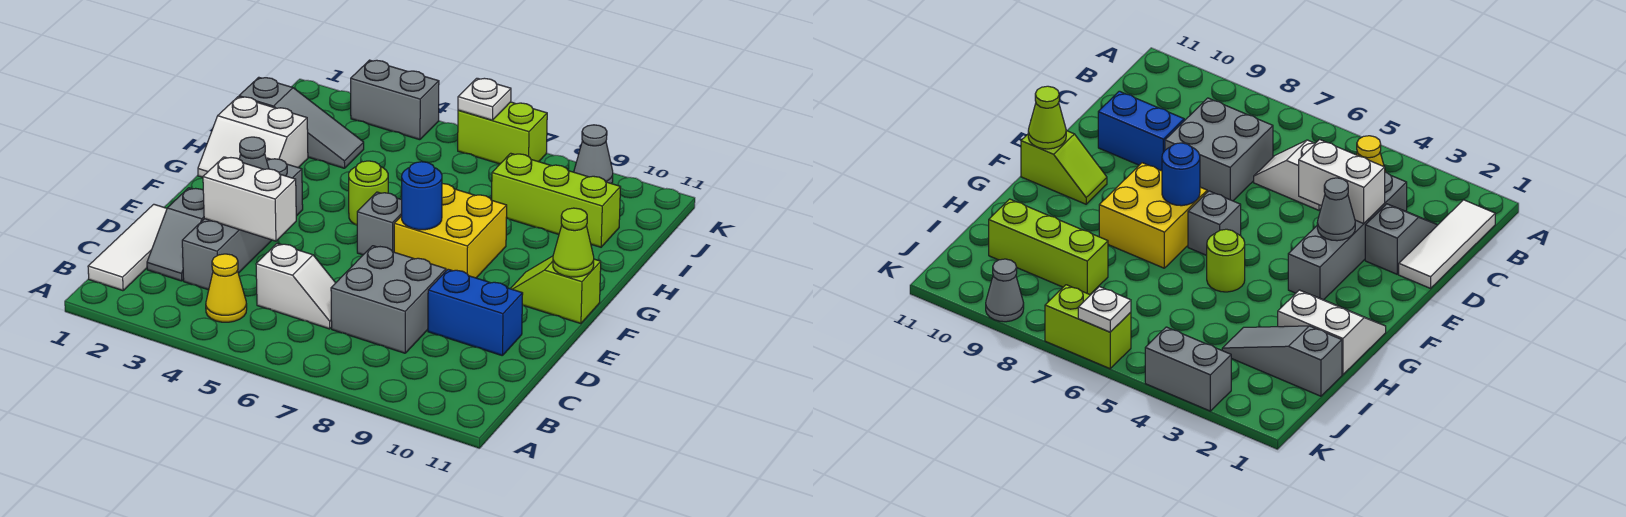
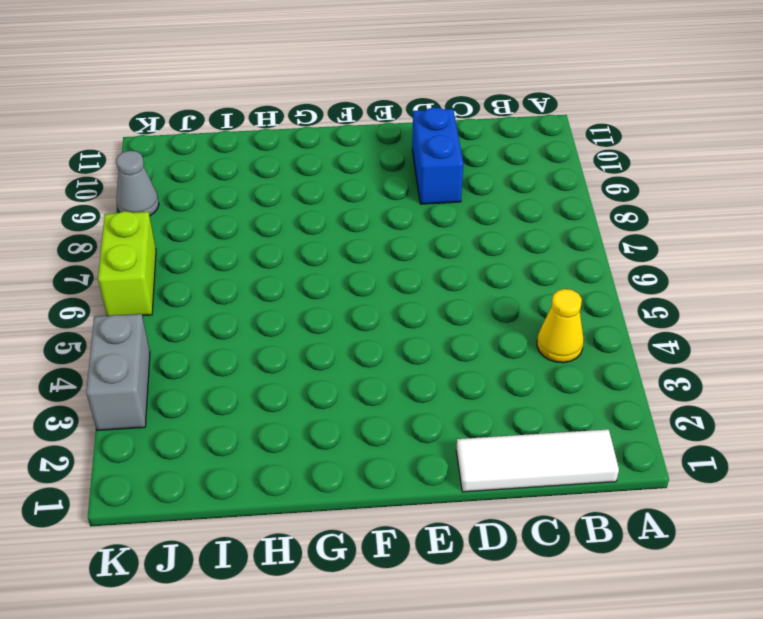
none -> grey slope C2:D2 level 1 top D
none -> grey brick C3:F3 level 1
none -> white slope C5:C6 level 1 top 5

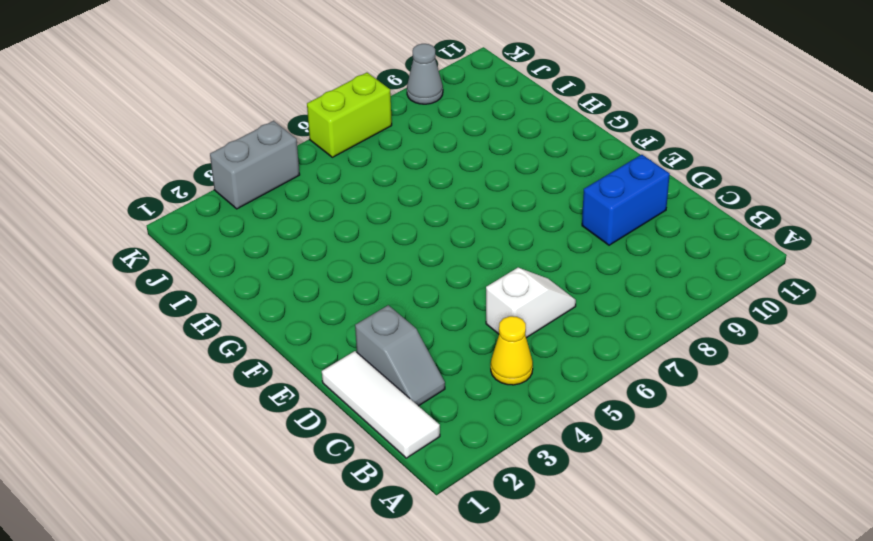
none -> grey brick C3:F3 level 1
none -> grey brick C7:D8 level 1
none -> grey brick F6 level 1

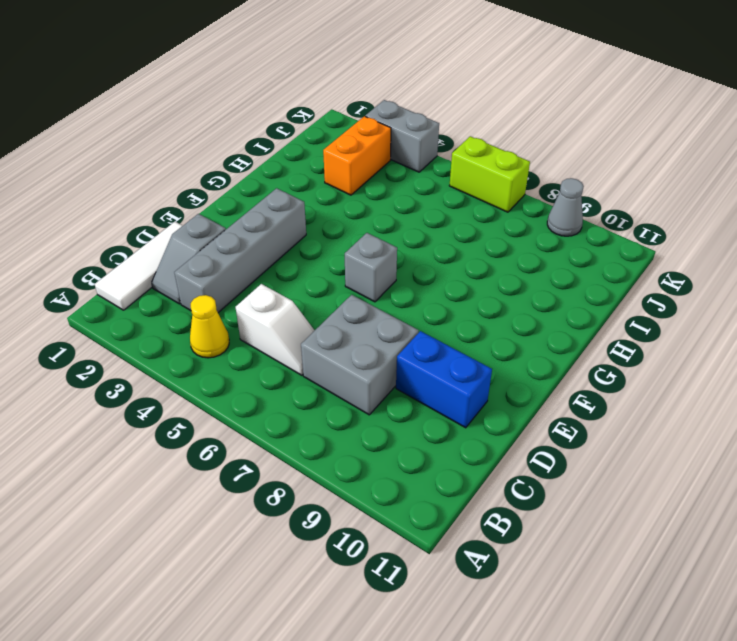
orange brick I3:J3 level 1 -> grey slope I1:I3 level 1 top 1
none -> yellow brick F7:G8 level 1
none -> lime slope F10:F11 level 1 top 11
none -> white slope G1:H2 level 1 top H

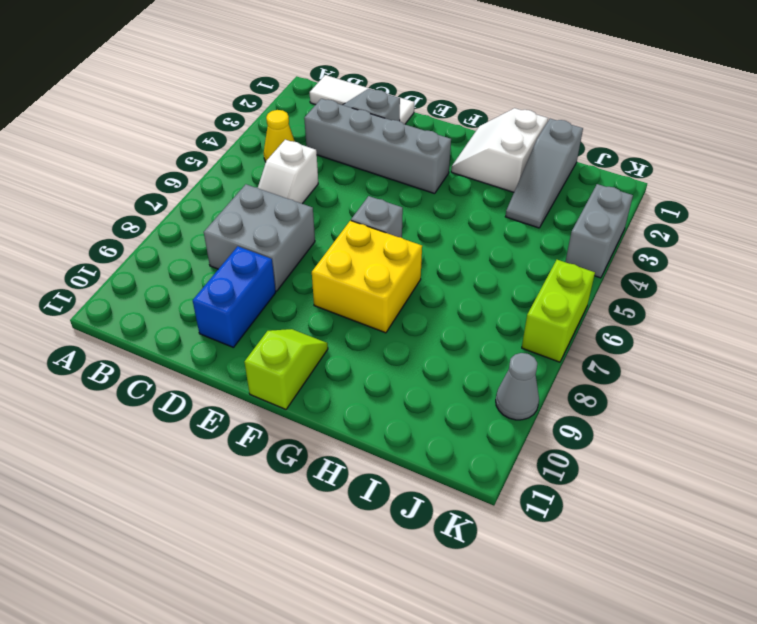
none -> lime round brick G5 level 1
none -> lime brick I8:I10 level 1
none -> white brick D3:D4 level 2

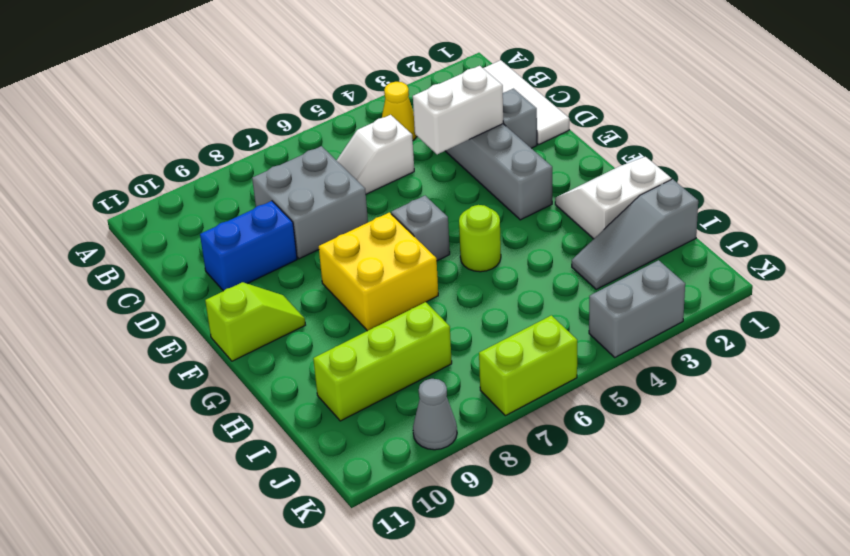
none -> grey cone E3 level 2
none -> blue round brick F7 level 2
none -> lime cone F11 level 2

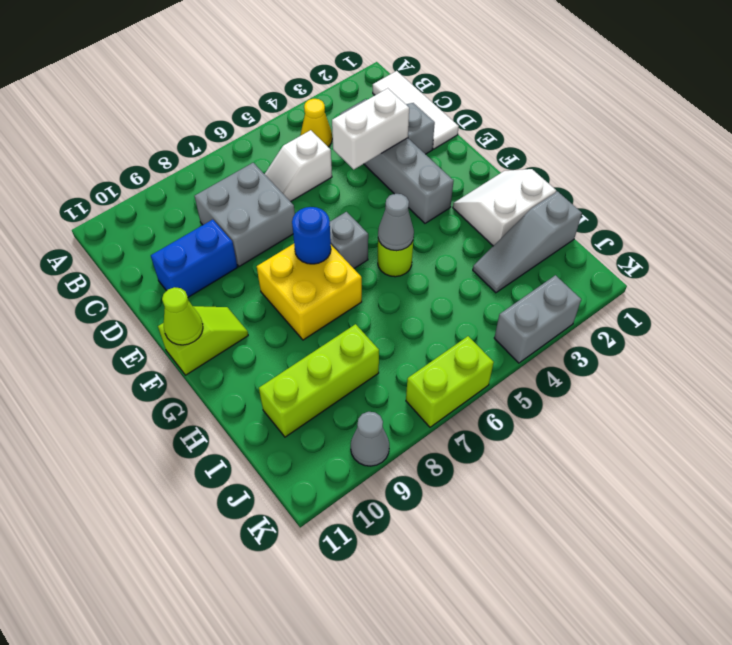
grey cone G5 level 2 -> grey cone E3 level 2
none -> white plate K6 level 2

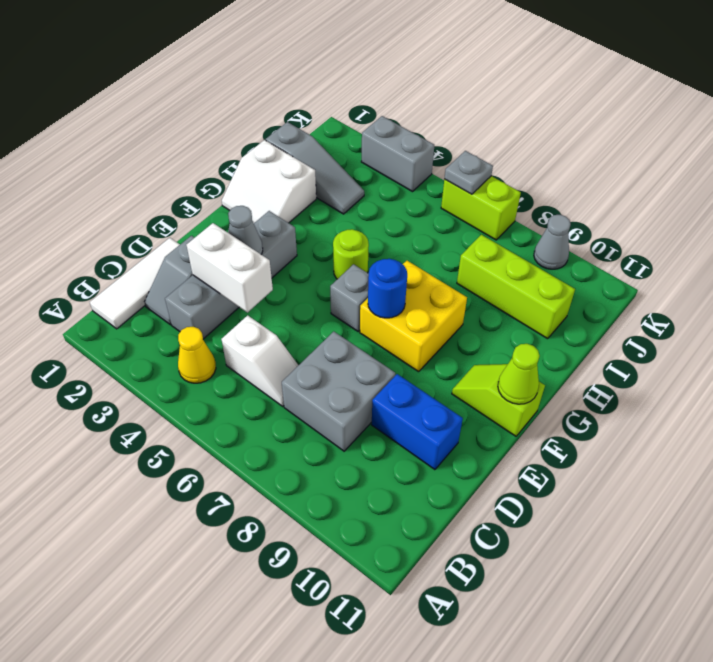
grey plate K6 level 2 -> white plate K6 level 2

